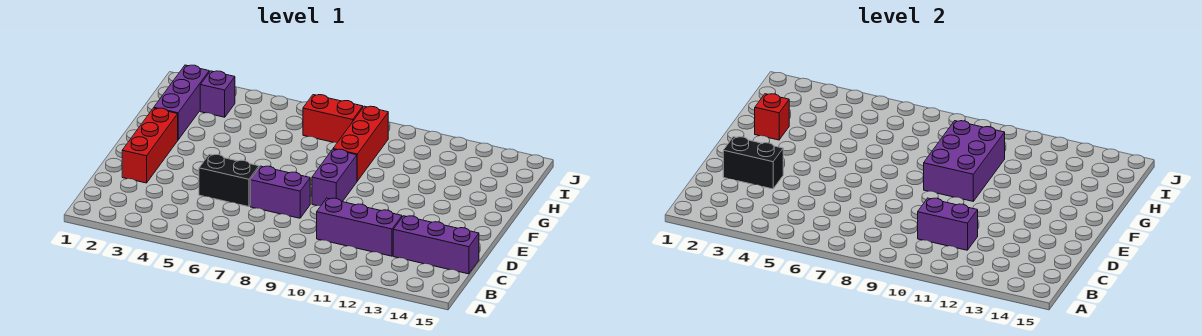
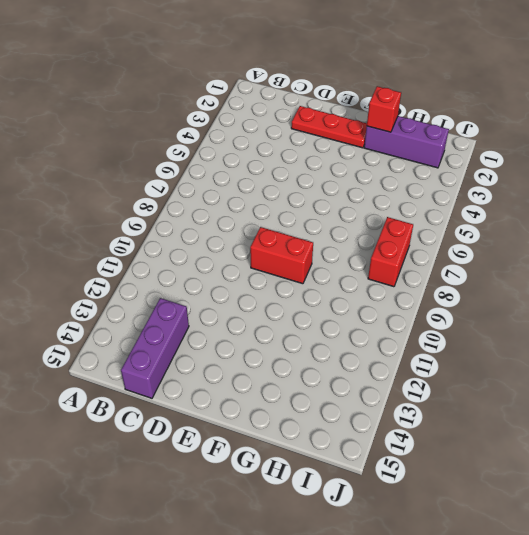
red plate D2:F2 level 1 -> red brick D2:F2 level 1
red brick E9:F9 level 1 -> purple brick E9:F9 level 1
none -> purple brick C10:C12 level 1
none -> black brick D5:D6 level 1
none -> purple brick D7:D8 level 1

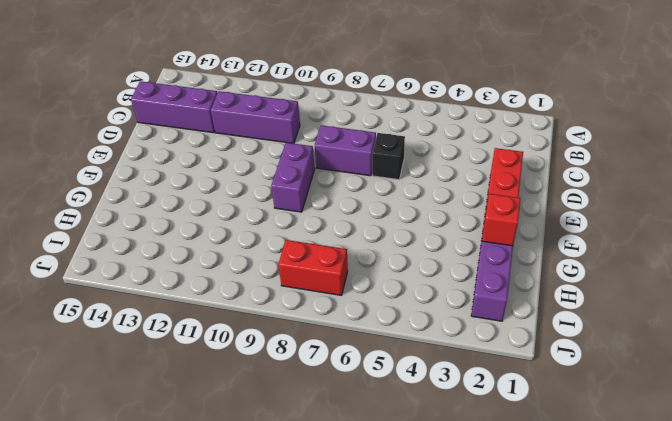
black brick D6 level 1 -> black brick D5:D6 level 1
none -> red brick G9:I9 level 1
none -> purple brick I3 level 1
none -> purple brick C10:C11 level 2

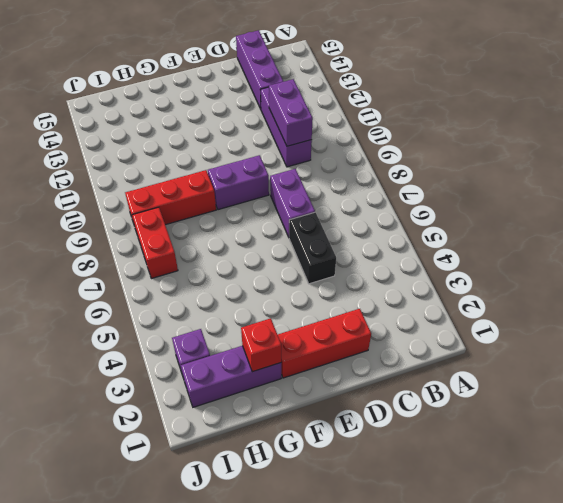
none -> black brick D2:D3 level 2
none -> purple brick F9:H10 level 2

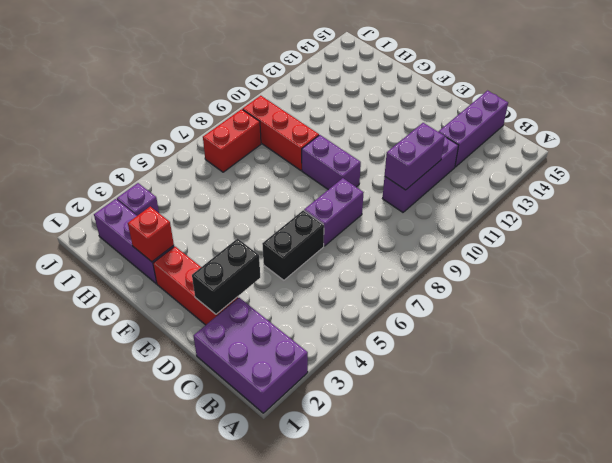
purple brick A1:C2 level 1 -> purple brick F9:H10 level 2

